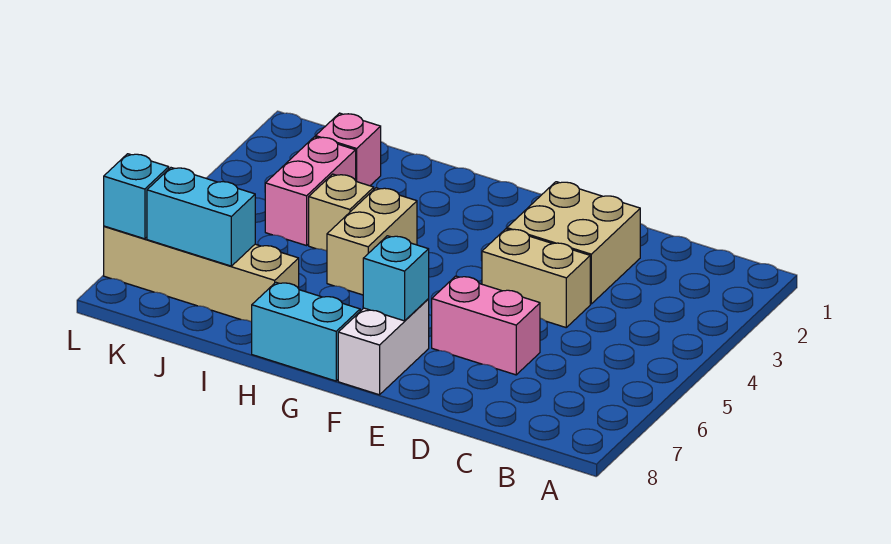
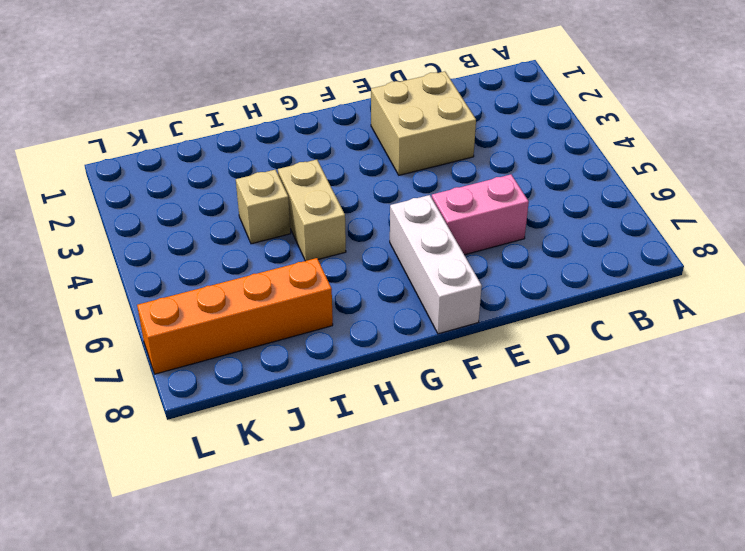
white brick F6:F8 level 1 -> white brick F7:F8 level 1
orange brick I7:L7 level 1 -> tan brick I7:L7 level 1
none -> tan brick D4:E4 level 1
none -> cyan brick G8:H8 level 1
none -> pink brick J2 level 1

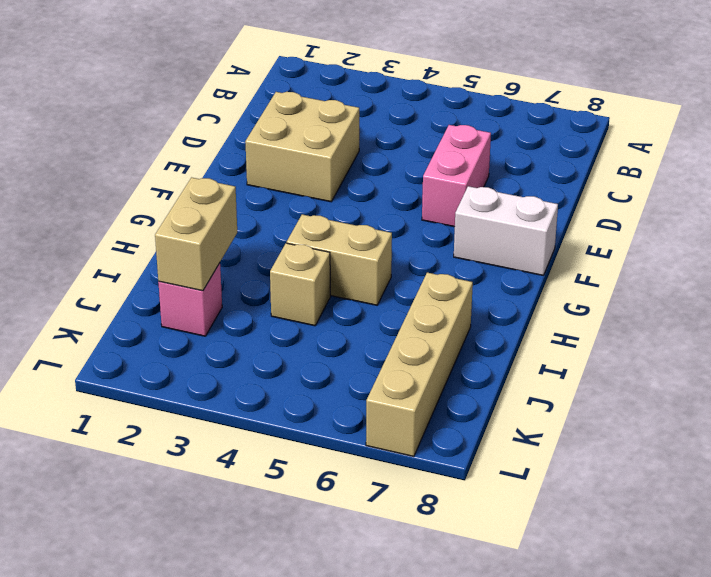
tan brick I2:J2 level 2 -> tan brick D4:E4 level 1
none -> cyan brick G8:H8 level 1
none -> pink brick J3:J4 level 1
none -> cyan brick F7 level 2

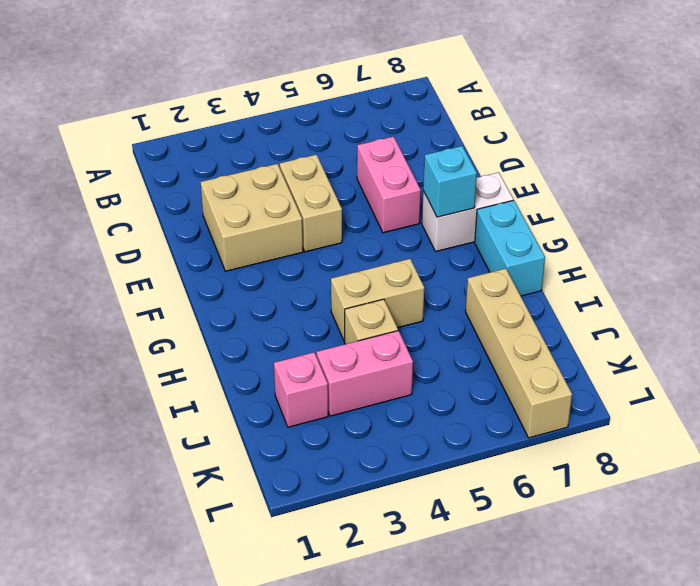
none -> cyan brick J7:K7 level 2
none -> cyan brick L7 level 2

